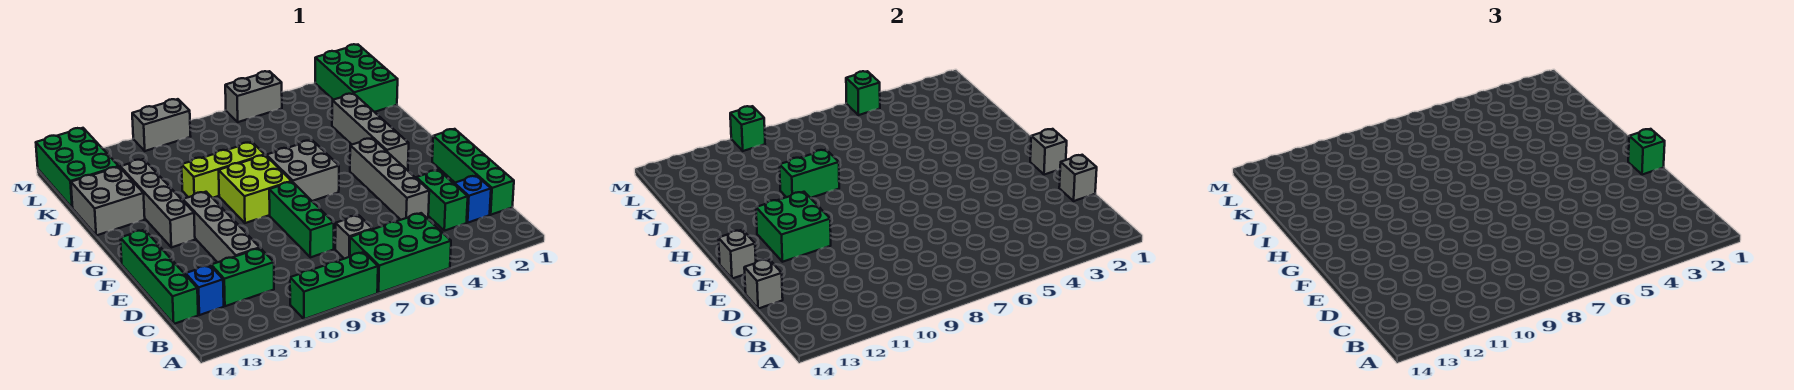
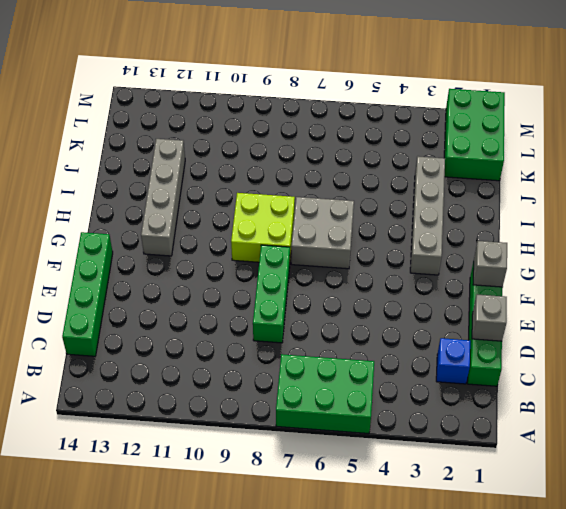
none -> green brick A8:A10 level 1
none -> green brick C3:D3 level 1
none -> grey brick C7 level 1
none -> green brick C11:C12 level 1

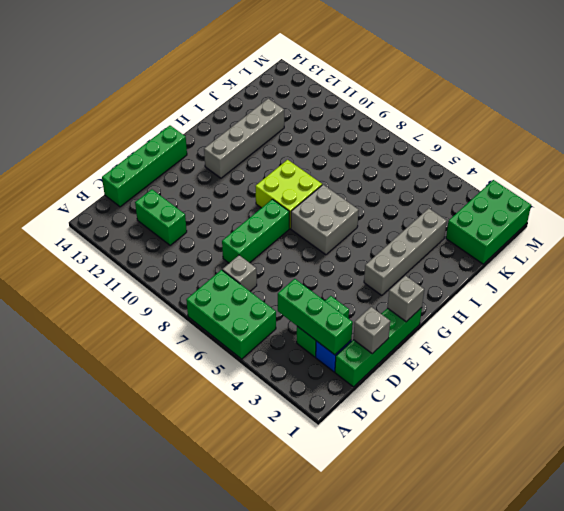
green brick C2:C4 level 2 -> green brick A8:A10 level 1
none -> blue brick C13 level 1
none -> grey brick D4:G4 level 1
none -> grey brick D11:G11 level 1
none -> lime brick I8:I10 level 1

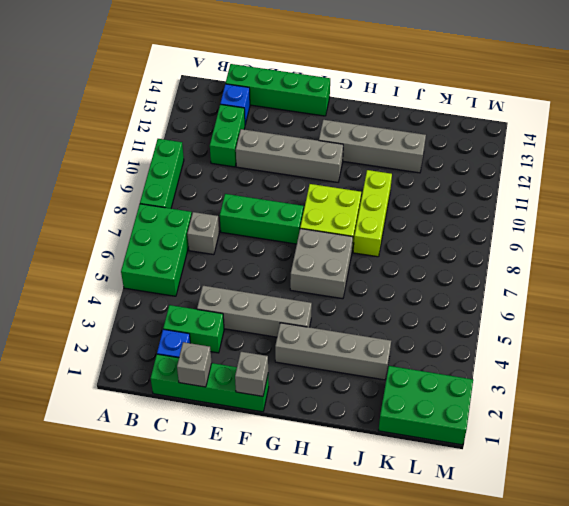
none -> grey brick I13:J14 level 1
none -> green brick K13:M14 level 1
none -> grey brick M5:M6 level 1
none -> grey brick M9:M10 level 1

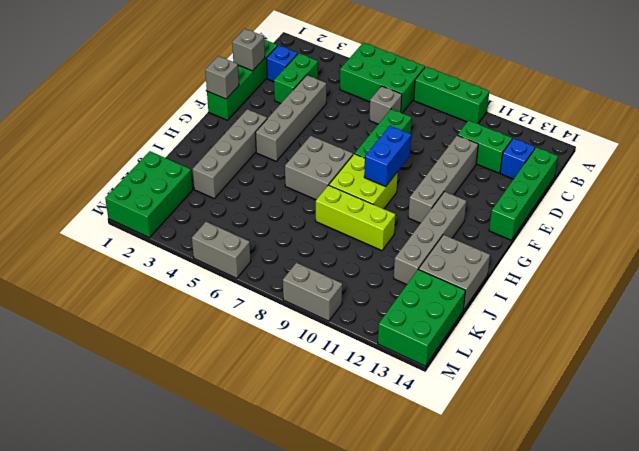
blue brick F9:G9 level 2 -> none
none -> grey brick D14 level 2
none -> green brick F11:G12 level 2
none -> grey brick F14 level 2
none -> green brick I9:I10 level 2

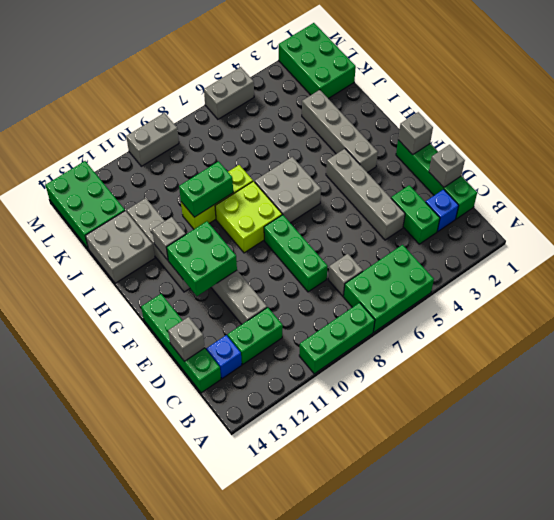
grey brick H12 level 2 -> grey brick F14 level 2
none -> green brick M5 level 2
none -> green brick M10 level 2
none -> green brick F1 level 3

